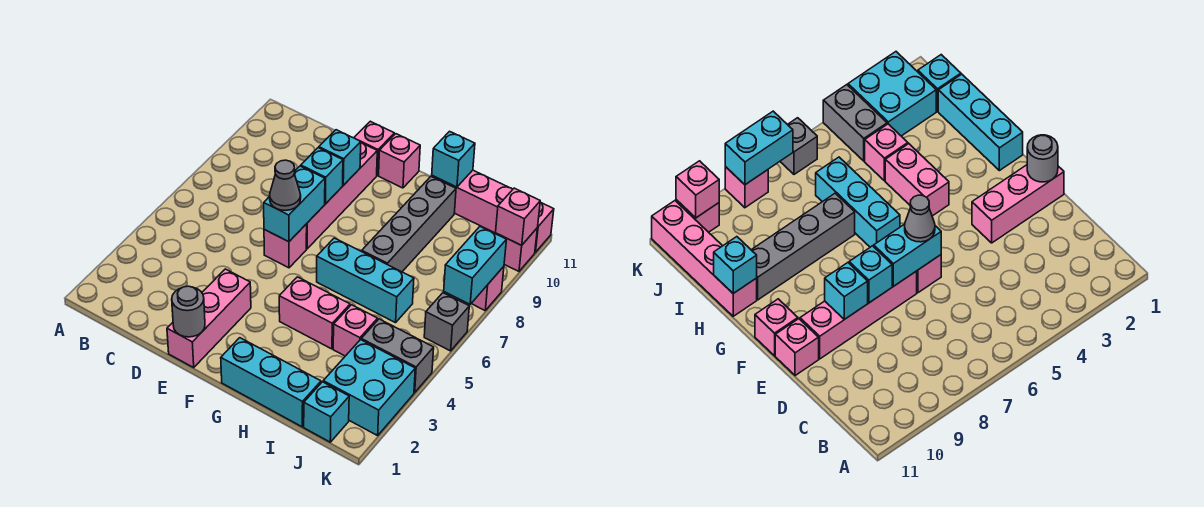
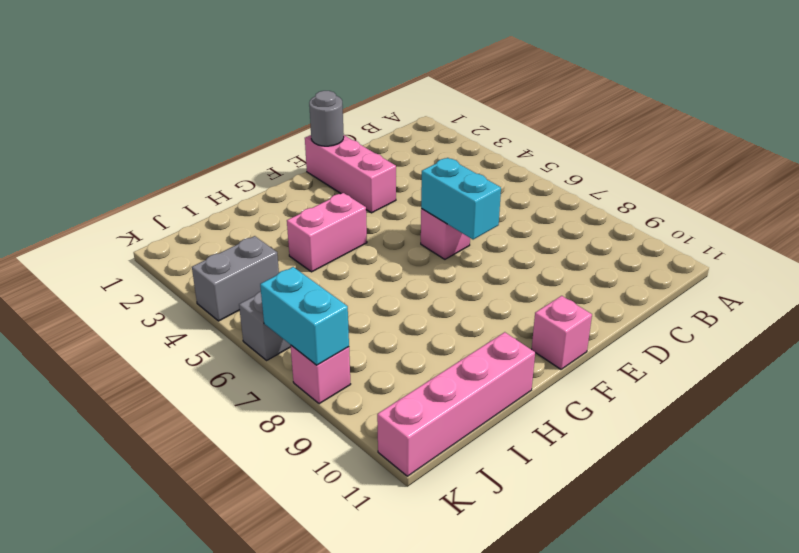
none -> pink brick E7:E10 level 1
none -> pink brick E11 level 1
none -> cyan brick G1:I1 level 1

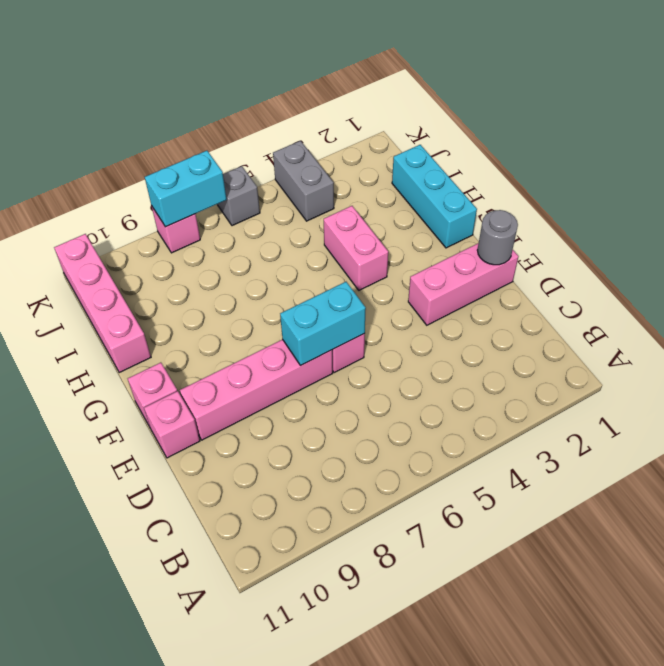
none -> cyan brick G6:I6 level 1
none -> grey brick H7:H10 level 1
none -> pink brick I4 level 1

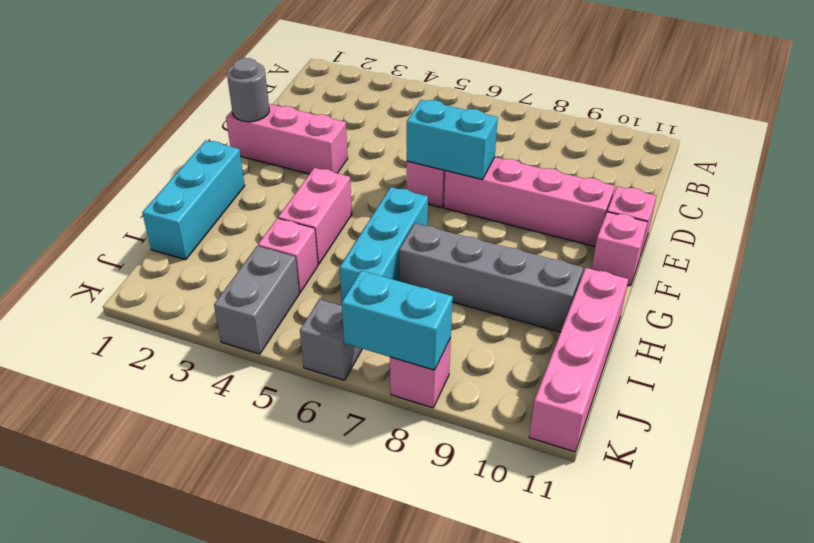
none -> cyan brick J1 level 1
none -> cyan brick J2:K3 level 1
none -> pink brick K10 level 1

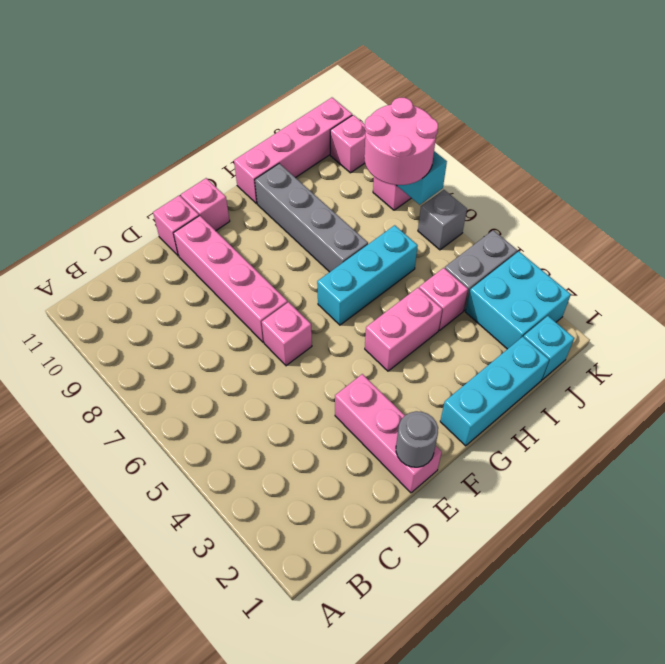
pink round brick J7:K8 level 3 -> none
none -> cyan brick E6:E7 level 2
none -> cyan brick E8 level 2
none -> cyan brick E9 level 2

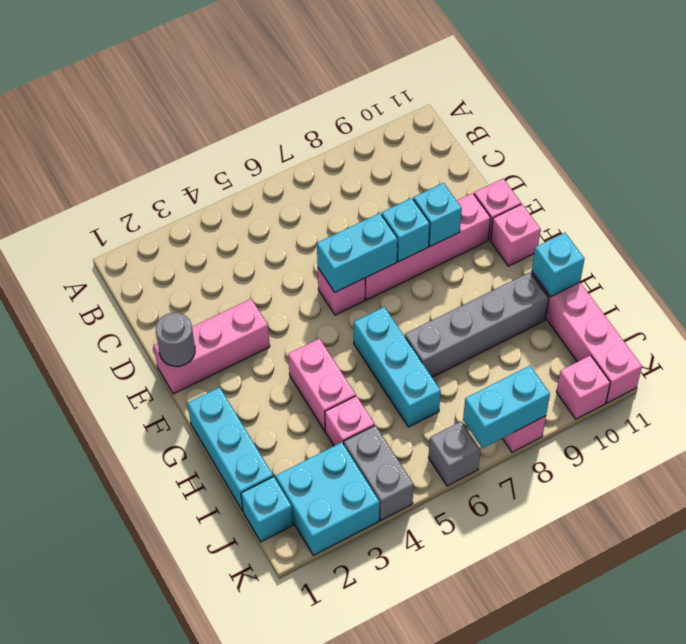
none -> pink brick K10 level 2
none -> grey cone E6 level 3

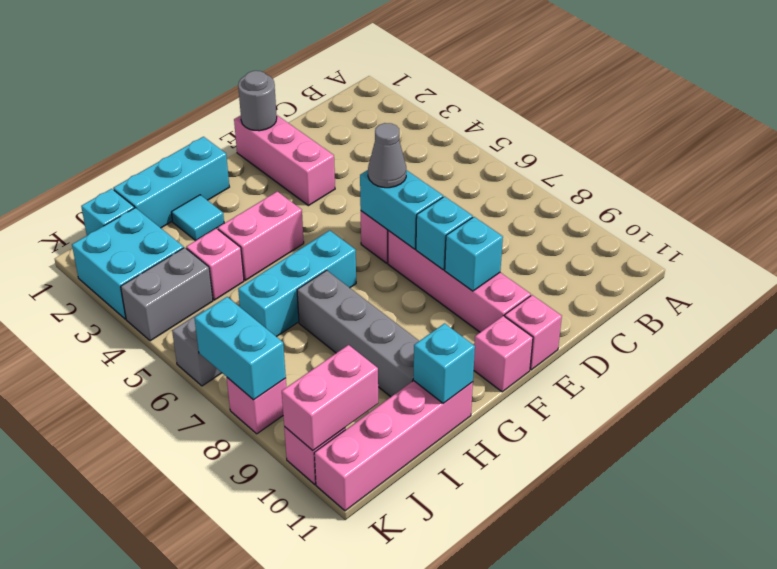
cyan tile H2 level 1 -> none
pink brick J10:K10 level 2 -> pink brick K10 level 2

